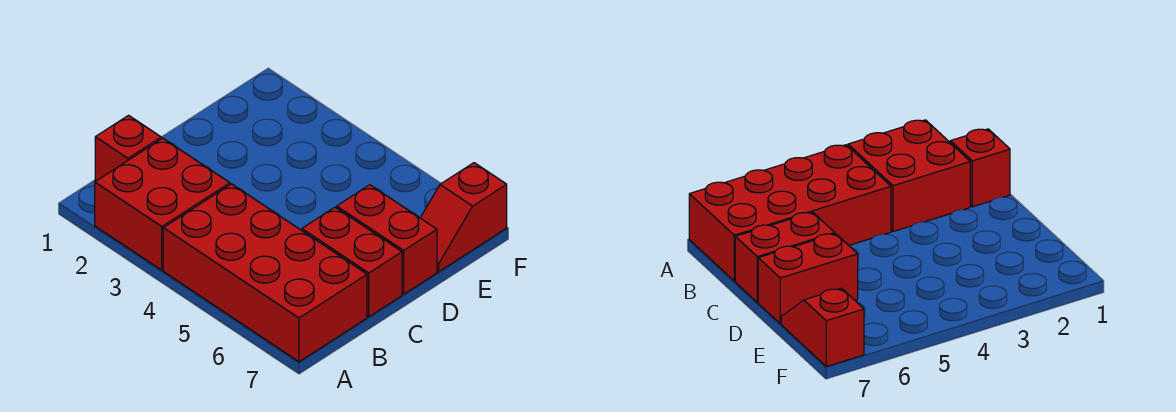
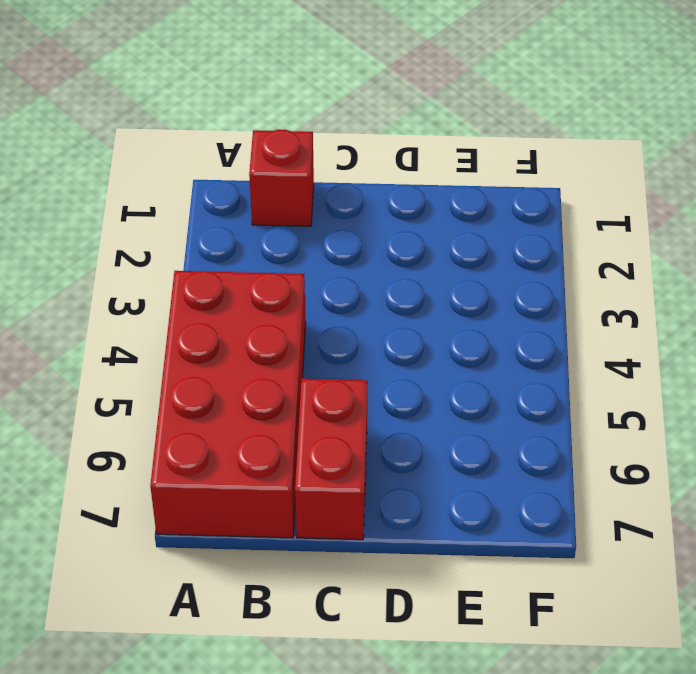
none -> red brick A2:B3 level 1
none -> red brick D6:D7 level 1

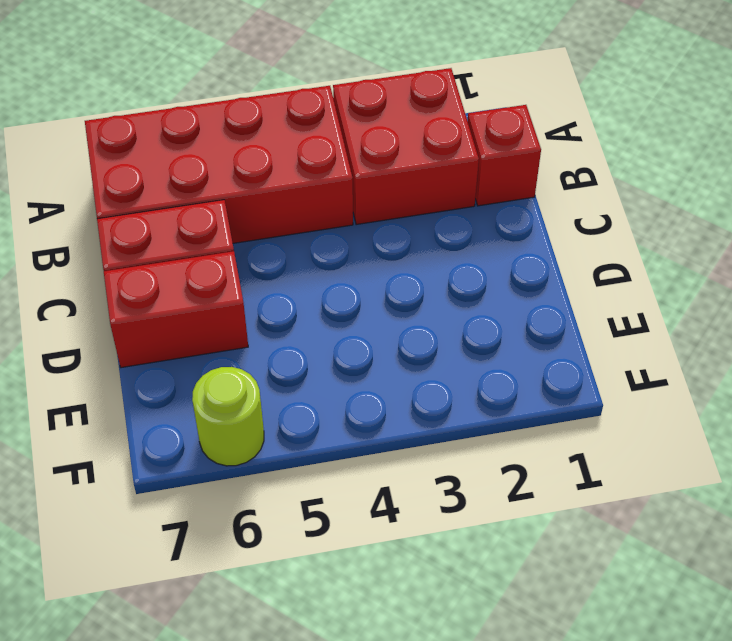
lime round brick F6 level 1 -> none
none -> red slope E7:F7 level 1 top F

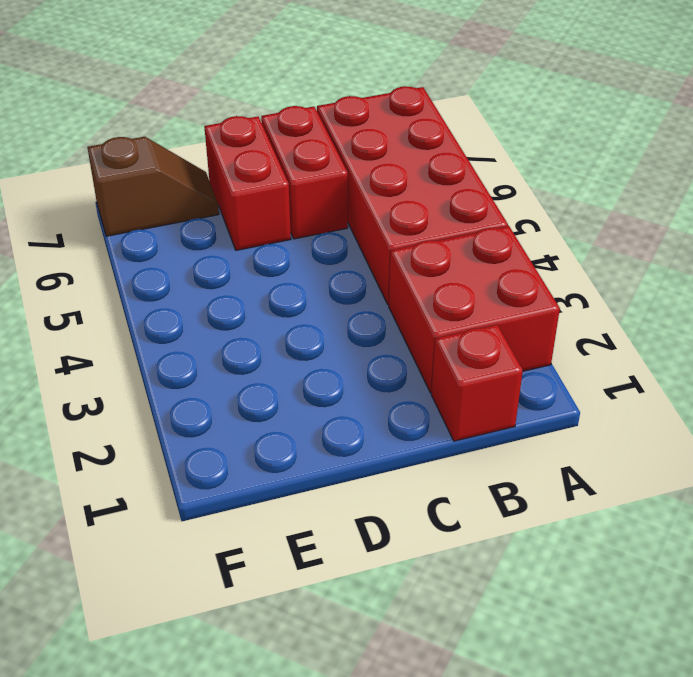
brown slope E7:F7 level 1 top F -> red slope E7:F7 level 1 top F

